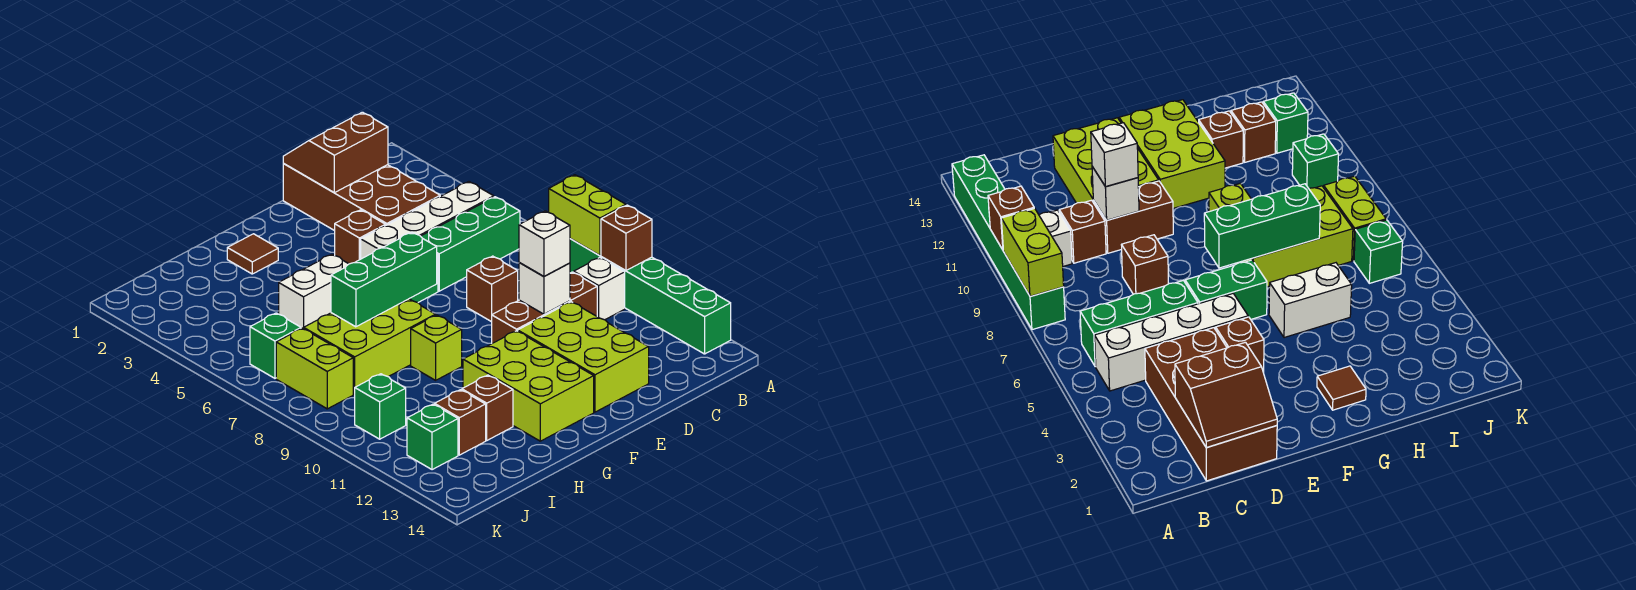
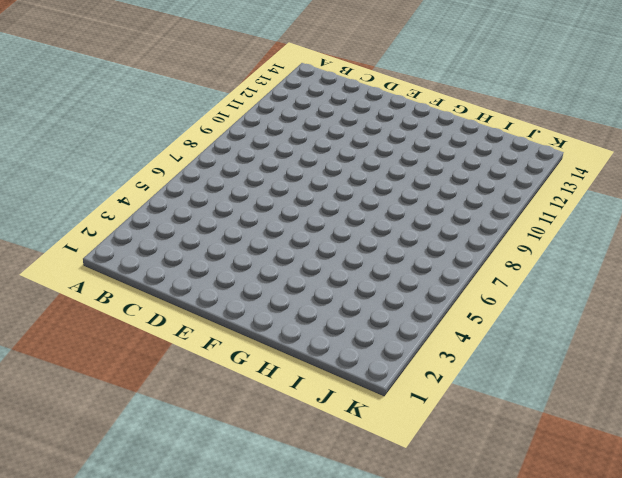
none -> green brick A8:A13 level 1
none -> white brick B5:E5 level 1
none -> green brick B6:D6 level 1

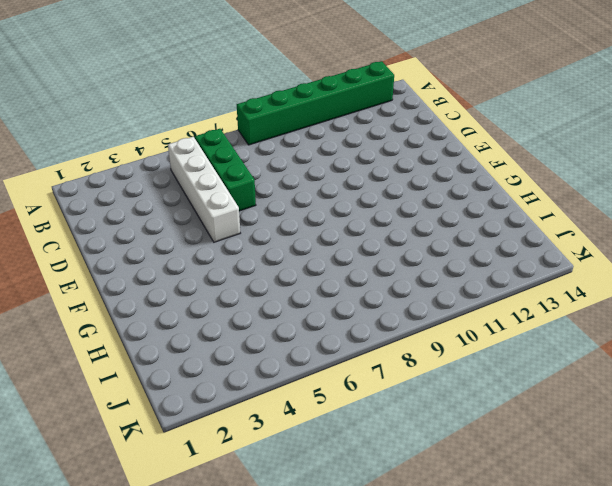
none -> white brick B10 level 1
none -> brown brick C1:D4 level 1
none -> brown brick C10 level 1

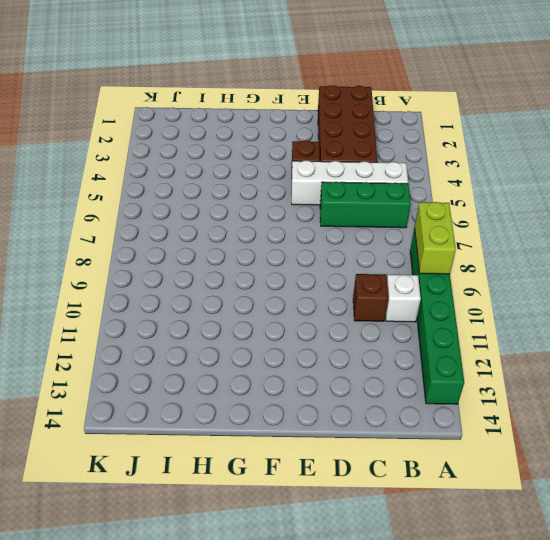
none -> brown brick D8 level 1
none -> brown brick D10:E10 level 1
none -> lime brick D11:E13 level 1

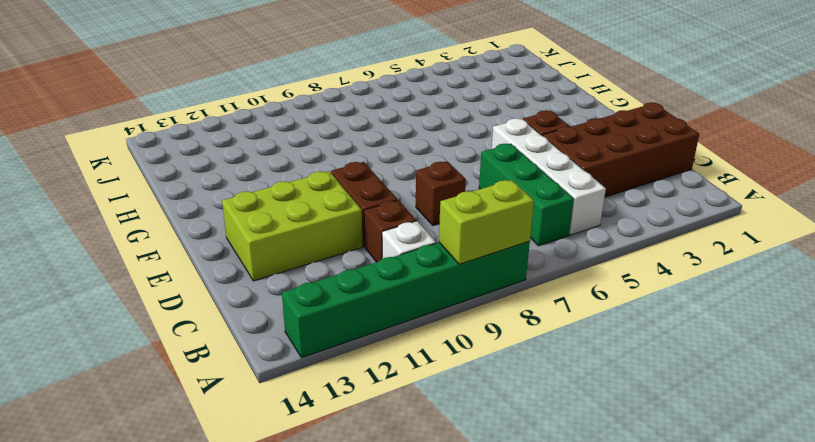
none -> green brick E6:F6 level 1
none -> lime brick F11:G13 level 1
none -> brown tile G2 level 1

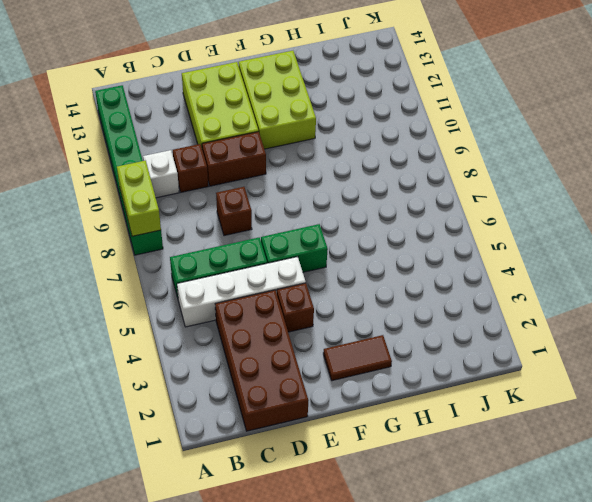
brown tile F2:G2 level 1 -> brown tile G2 level 1
none -> white brick G5:H5 level 1
none -> lime brick G7:I8 level 1
none -> lime brick G9 level 1

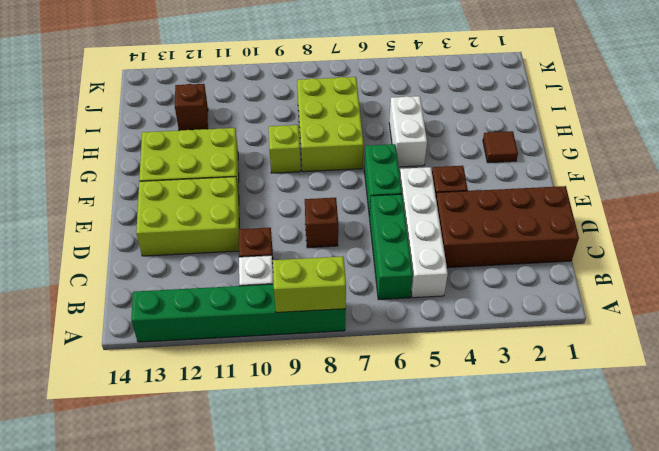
none -> brown brick D10:E10 level 1
none -> brown brick H12 level 1
none -> green brick J6 level 1

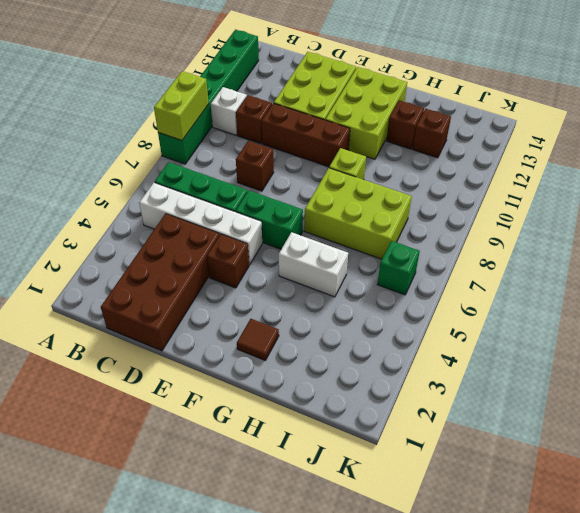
brown brick D10:F10 level 1 -> brown brick D10:E10 level 1
none -> lime brick J7:J8 level 1
none -> green brick J10 level 1
none -> green brick J12 level 1

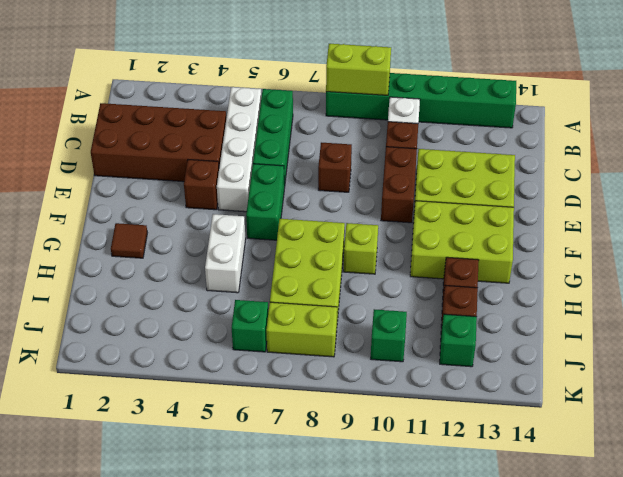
none -> brown brick A10 level 2
none -> brown slope C1:D2 level 2 top 2
none -> white brick D10 level 2

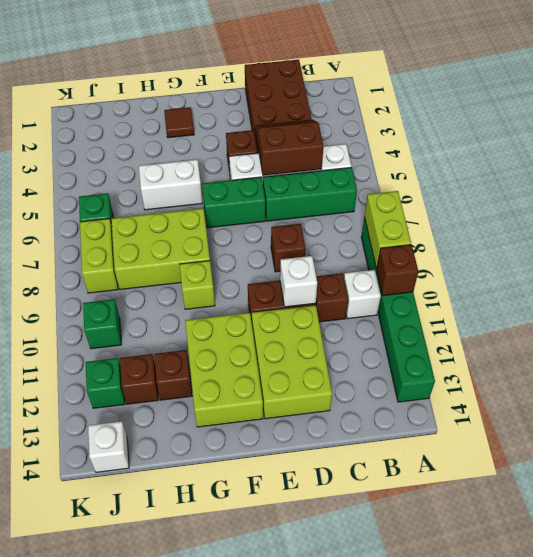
brown slope C4:D5 level 2 top 5 -> brown slope C1:D2 level 2 top 2
white brick J14 level 1 -> white brick D10 level 3
none -> green brick F7:H7 level 2

